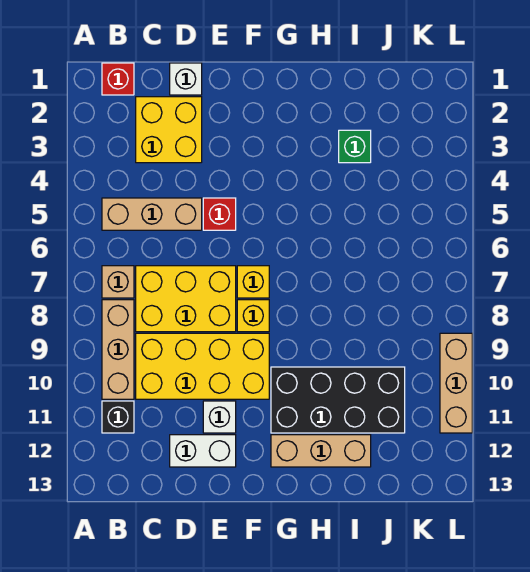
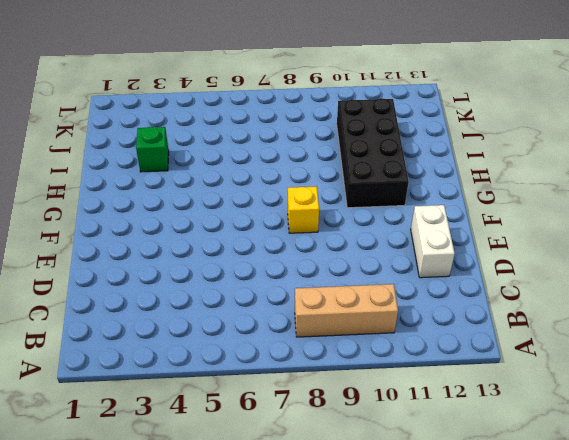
none -> red brick B1 level 1
none -> tan brick B5:D5 level 1
none -> tan brick B7 level 1

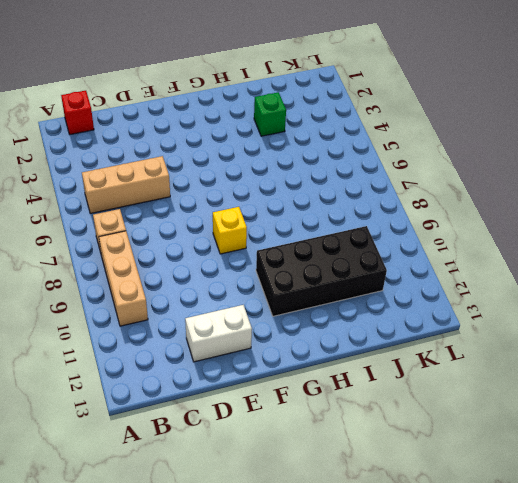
none -> black brick B11 level 1
none -> yellow brick C2:D3 level 1
none -> yellow brick C7:E8 level 1

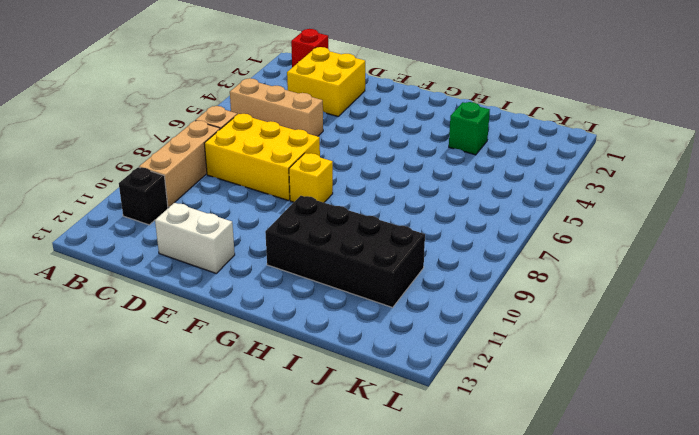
none -> yellow brick C9:F10 level 1
none -> white brick D1 level 1
none -> red brick E5 level 1

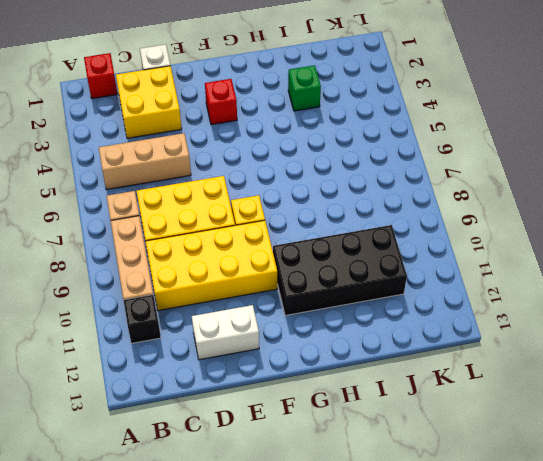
red brick F3 level 1 -> red brick E5 level 1
none -> white brick E11 level 1
none -> yellow brick F7 level 1
none -> tan brick G12:I12 level 1

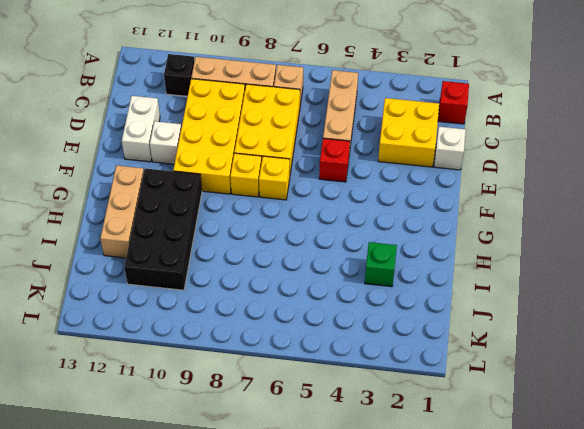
none -> tan brick L9:L11 level 1

